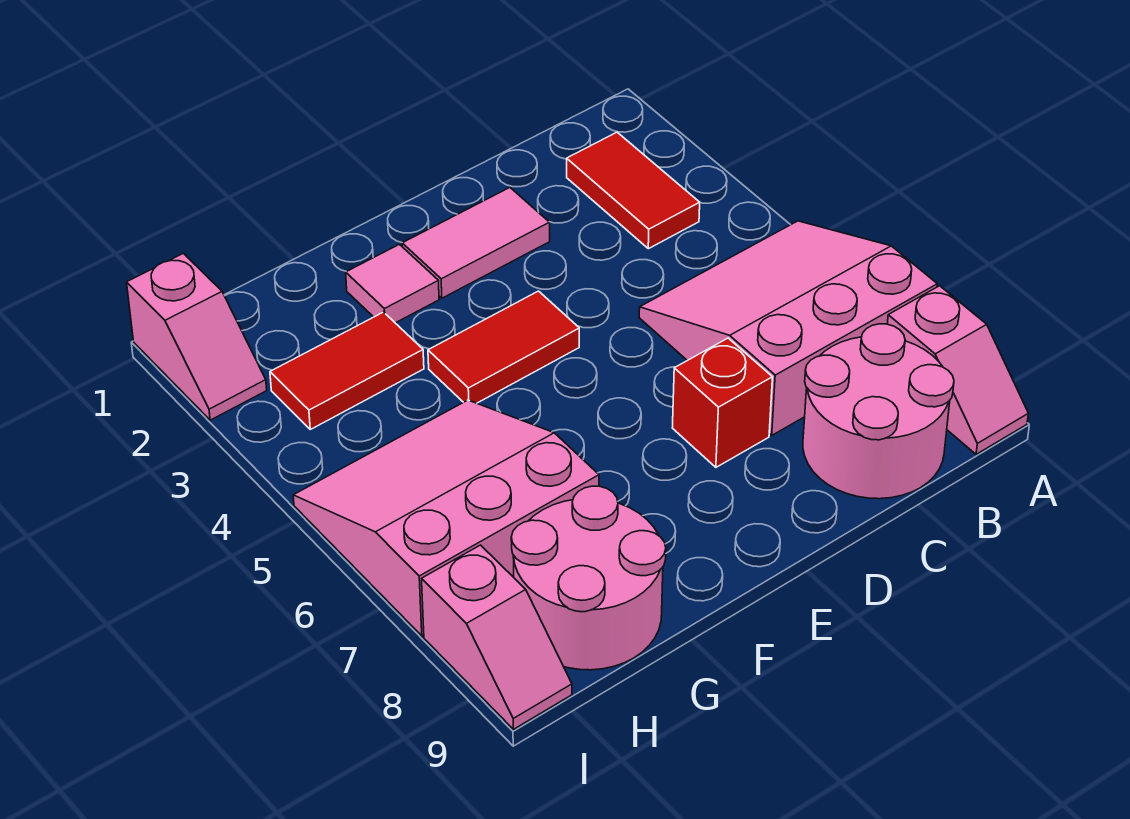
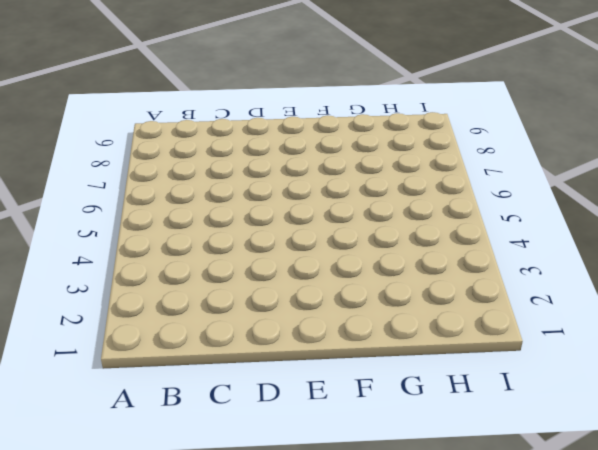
none -> pink slope A5:C7 level 1 top 7
none -> pink slope A8:A9 level 1 top 8
none -> red tile B2:B3 level 1

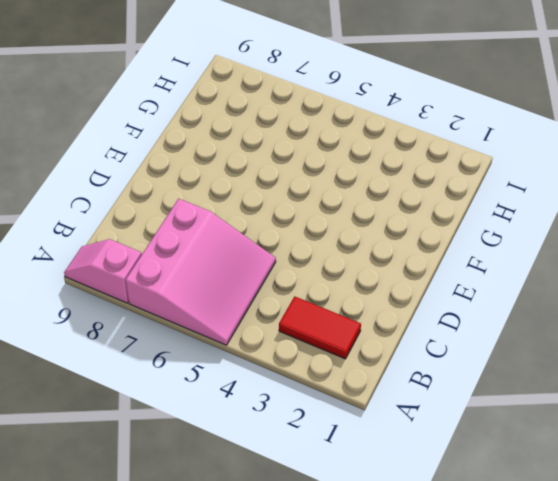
none -> pink round brick B8:C9 level 1
none -> pink tile D2:E2 level 1
none -> red brick D7 level 1

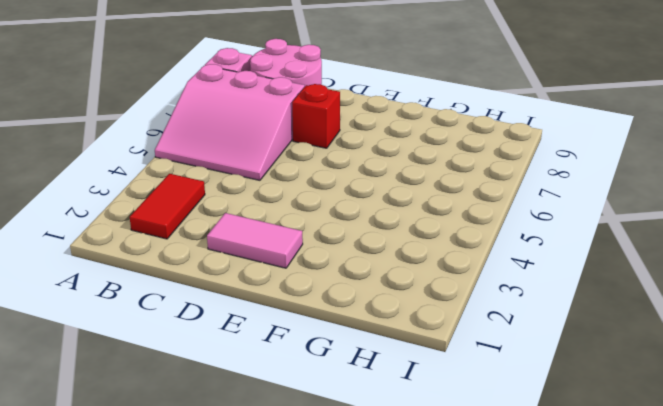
none -> red tile E4:F4 level 1
none -> pink tile F2 level 1
none -> red tile G3:H3 level 1

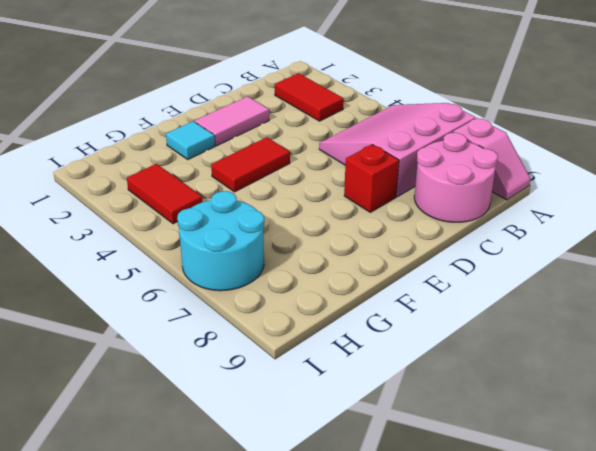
cyan tile F2 level 1 -> pink tile F2 level 1
red tile H3:H4 level 1 -> red tile G3:H3 level 1
cyan round brick H6:I7 level 1 -> pink slope G5:I7 level 1 top 7
none -> pink round brick G8:H9 level 1
none -> pink slope I1:I2 level 1 top 1
none -> pink slope I8:I9 level 1 top 8

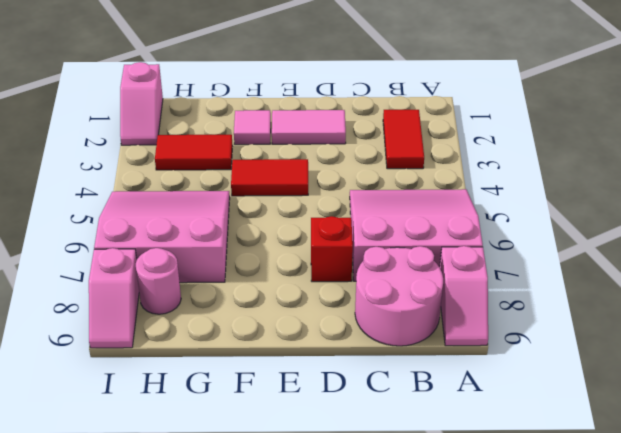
pink round brick H8 level 1 -> pink round brick G8:H9 level 1

